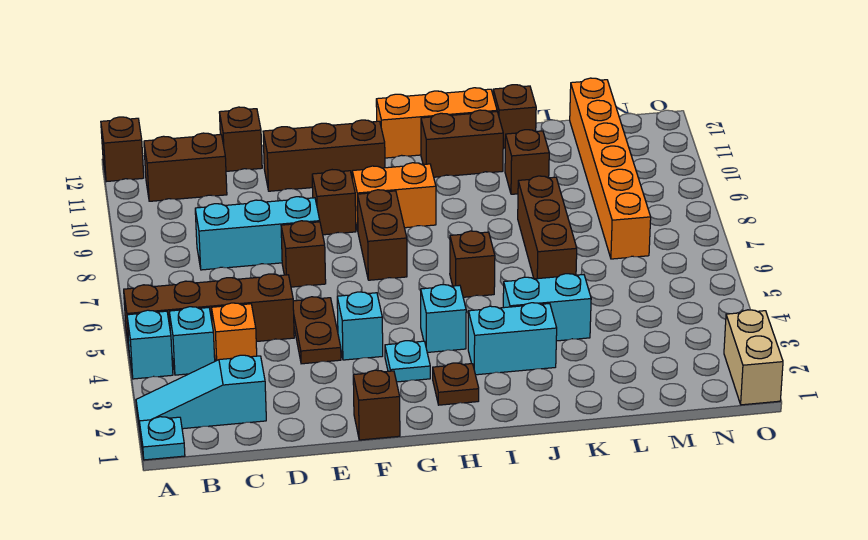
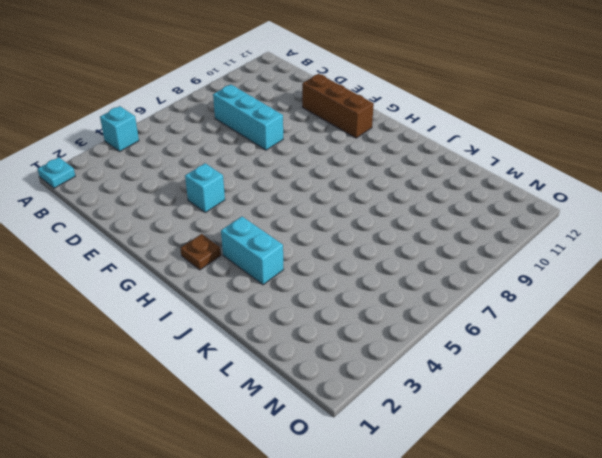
none -> cyan slope A2:C2 level 1 top C
none -> brown brick A5:D5 level 1
none -> brown brick A12 level 1
none -> cyan brick B4 level 1

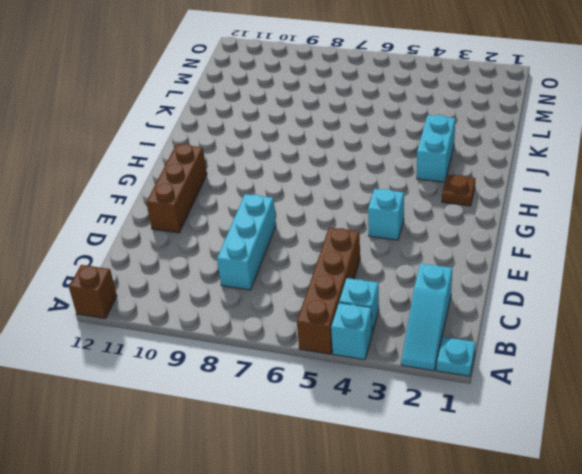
none -> brown brick B11:C11 level 1
none -> orange brick C4 level 1
none -> brown brick D12 level 1
none -> brown plate E4:E5 level 1

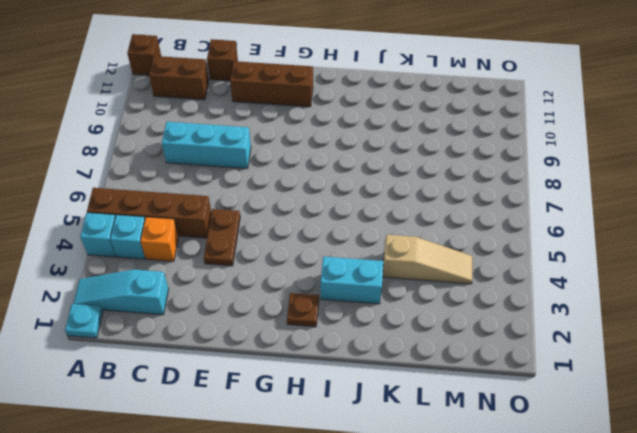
tan slope K4:M4 level 1 top K -> cyan brick J4:K4 level 1
none -> brown brick E7 level 1
none -> brown brick F1 level 1
none -> cyan brick F4 level 1
none -> brown brick F9 level 1

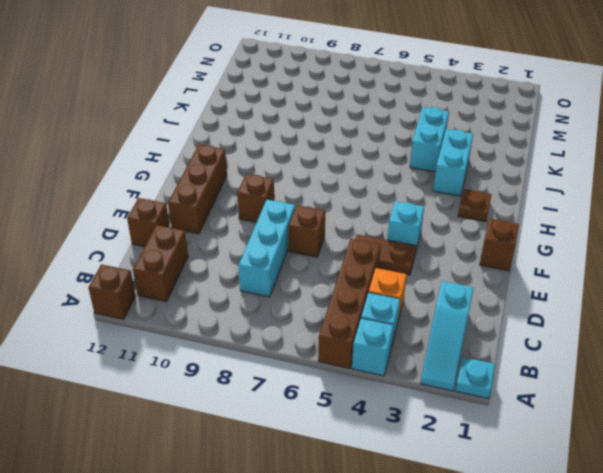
none -> cyan plate G3 level 1
none -> brown brick G7:G8 level 1
none -> orange brick G9:H9 level 1
none -> cyan brick H4 level 1

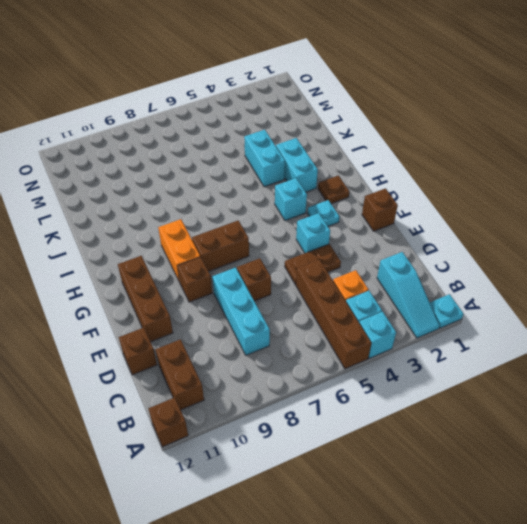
none -> orange brick H12:J12 level 1
none -> brown brick I6 level 1
none -> brown brick I11:J11 level 1
none -> brown brick K6:K8 level 1

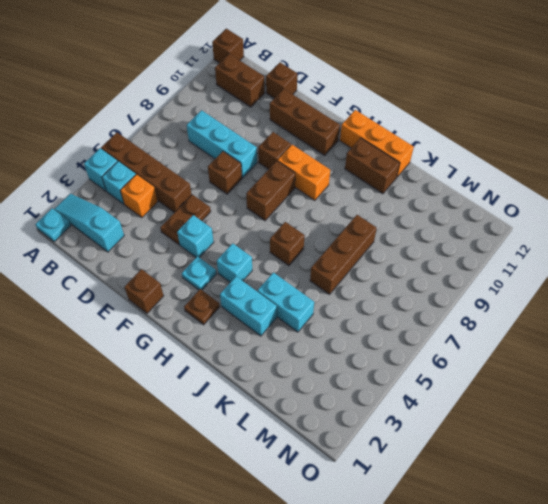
none -> brown brick K10 level 1
none -> brown brick K12 level 1
none -> orange brick M7:M12 level 1
none -> tan brick O1:O2 level 1

